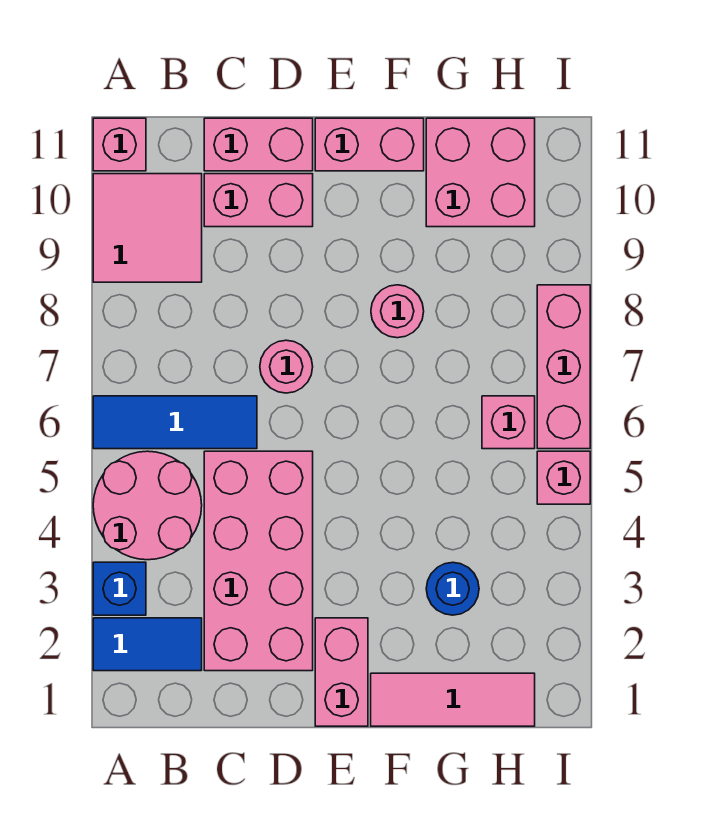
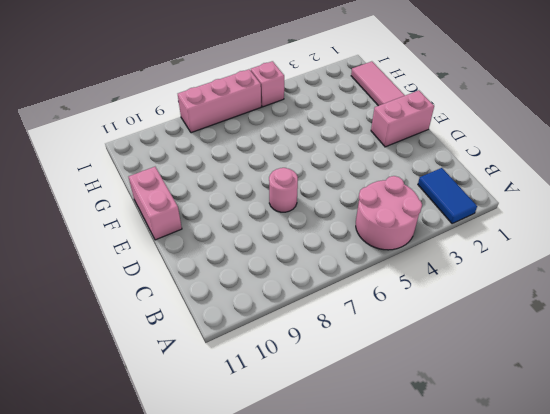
none -> blue brick A3 level 1
none -> blue tile A6:C6 level 1
none -> pink tile A9:B10 level 1

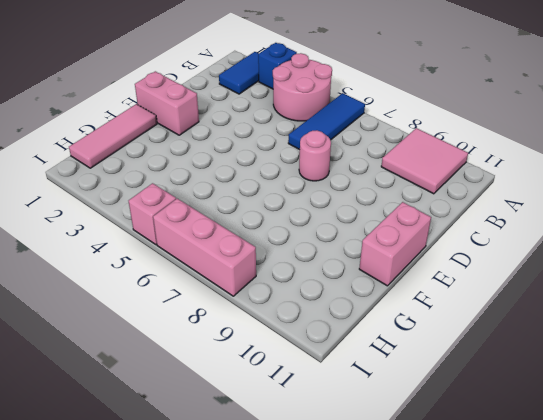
none -> pink brick A11 level 1
none -> pink brick C2:D5 level 1
none -> pink brick C10:D10 level 1

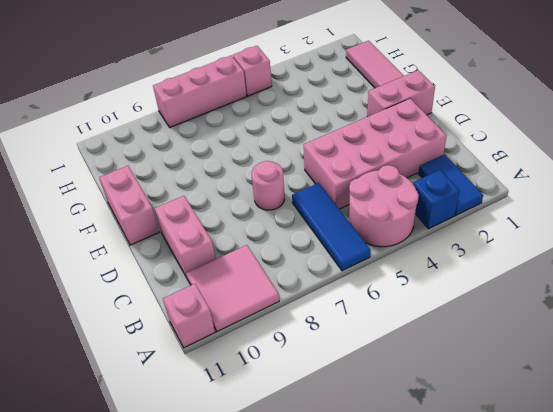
none -> pink brick C11:D11 level 1
none -> pink round brick F8 level 1
none -> blue round brick G3 level 1

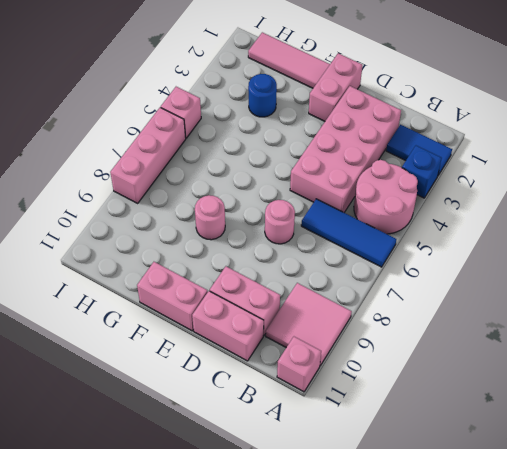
none -> pink brick G10:H11 level 1
none -> pink brick H6 level 1

